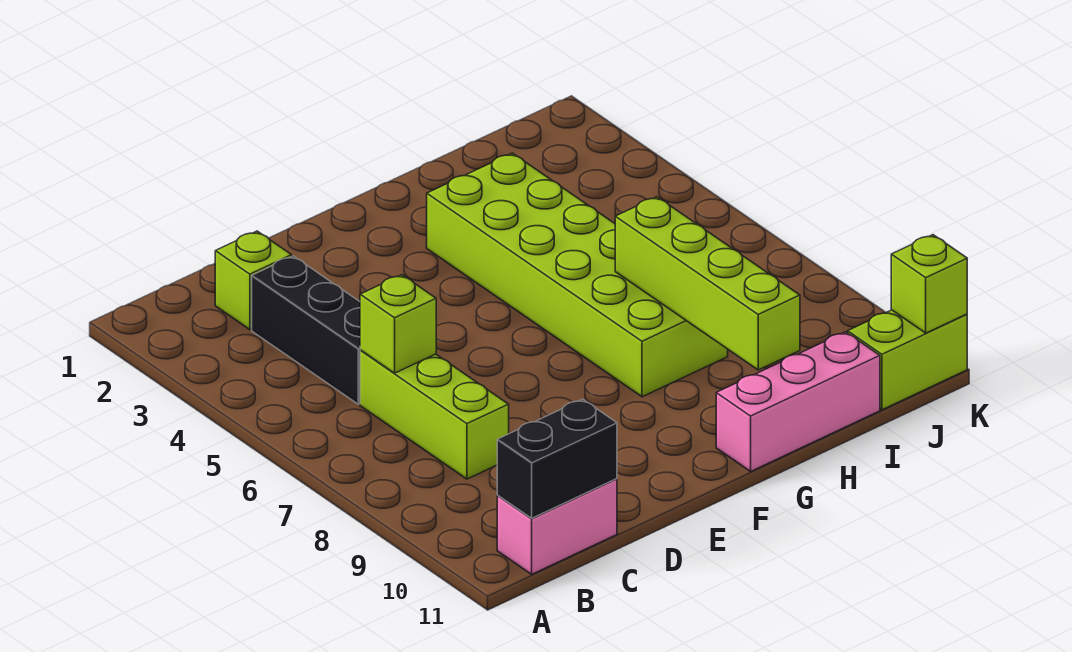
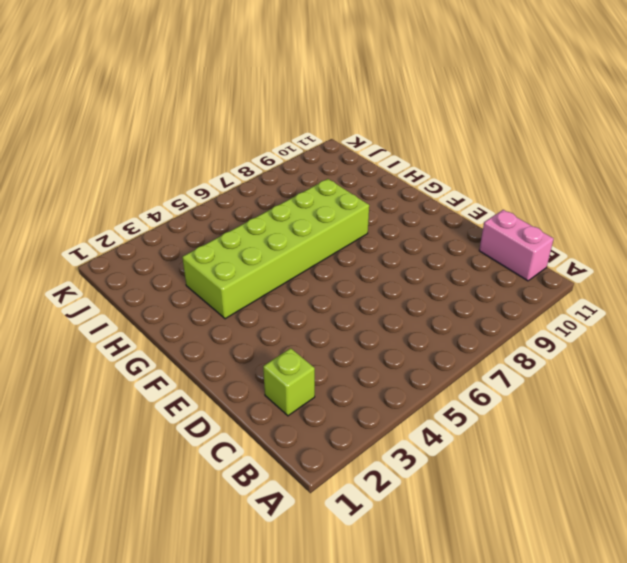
none -> black brick C3:C5 level 1
none -> lime brick C6:C8 level 1

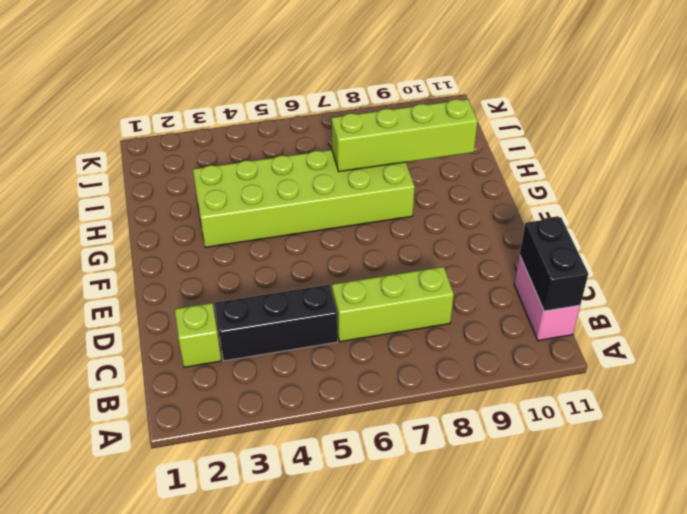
none -> pink brick G11:I11 level 1
none -> lime brick J11:K11 level 1

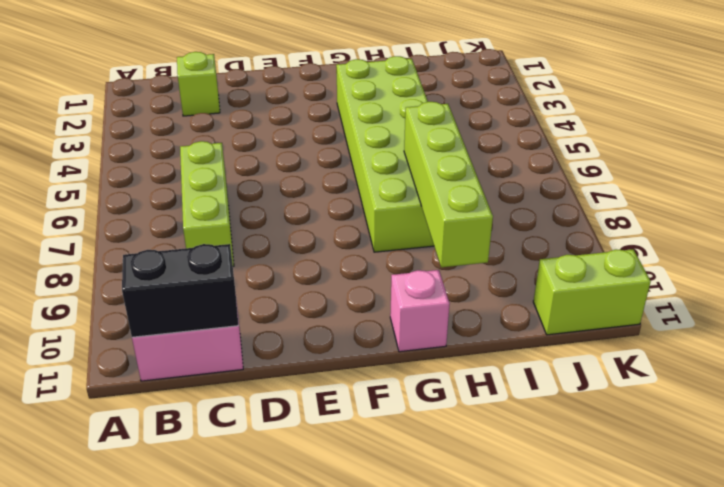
pink brick G11 level 1 -> pink brick G11:I11 level 1
none -> black brick C3:C5 level 1
none -> lime brick C6 level 2

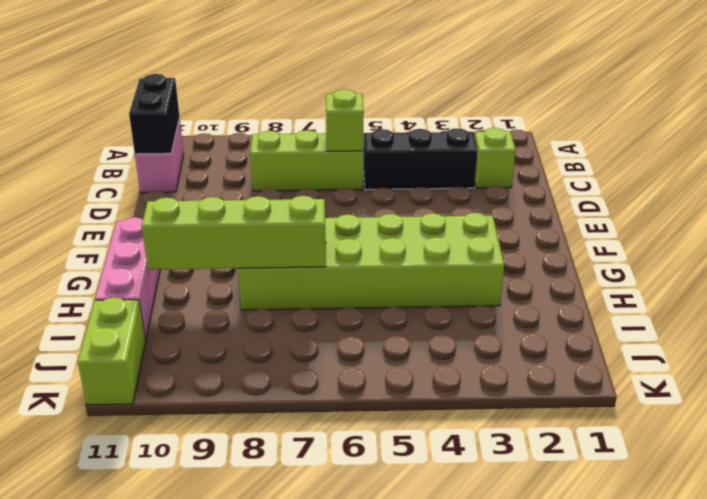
none -> lime brick K11 level 2

